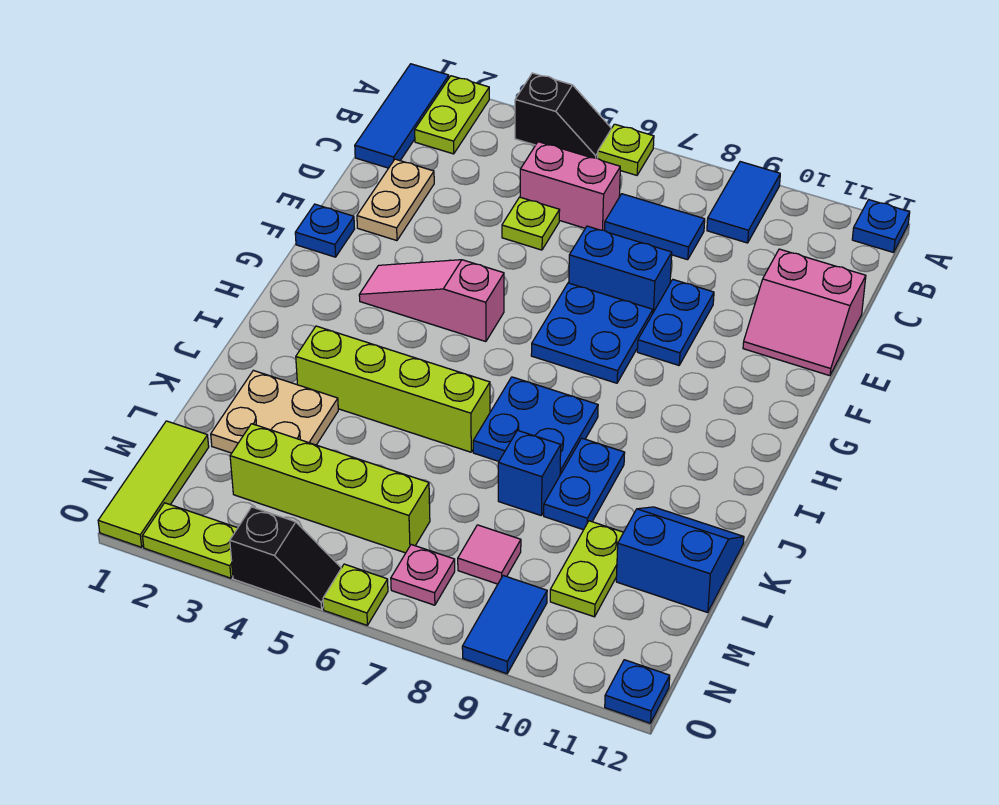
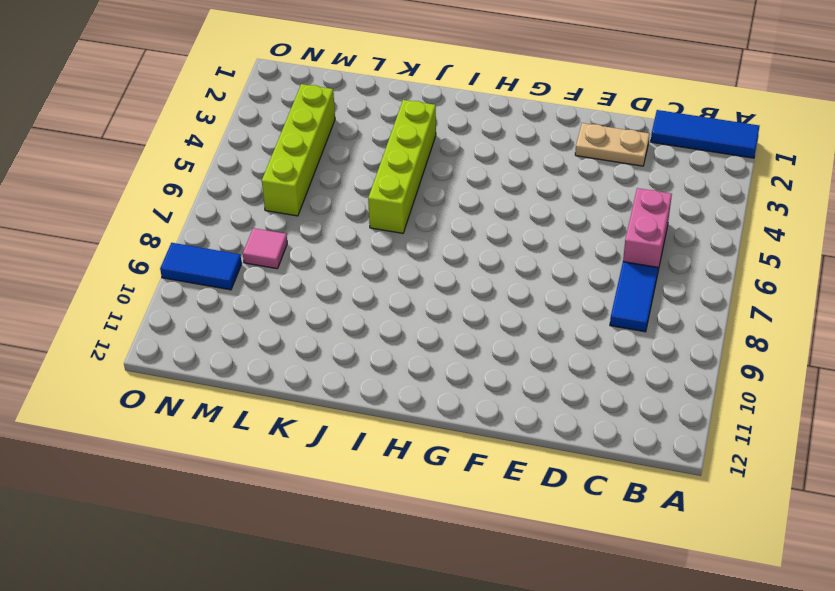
none -> lime plate A2:B2 level 1
none -> black slope A4:A5 level 1 top 4
none -> lime plate A6 level 1
none -> blue tile A9:B9 level 1

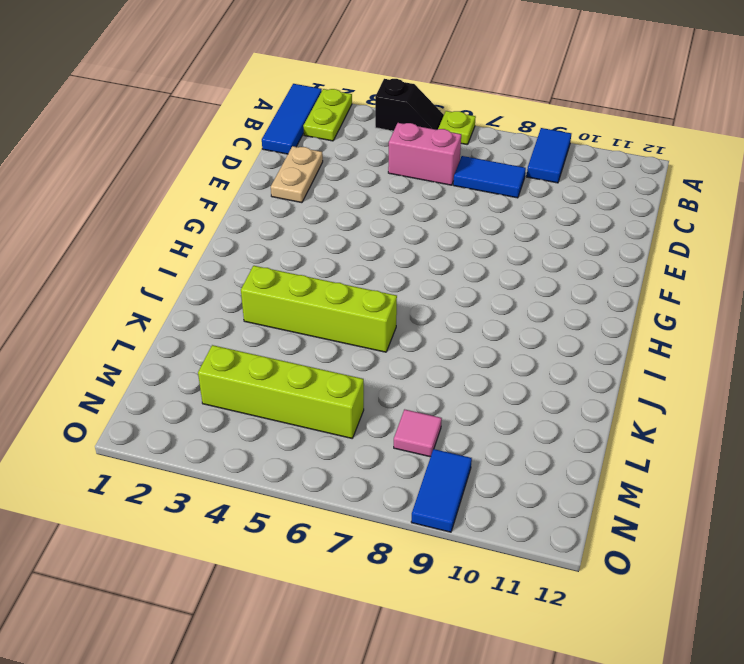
none -> blue plate A12 level 1
none -> lime plate D5 level 1
none -> pink slope D11:E12 level 1 top D
none -> blue brick E7:E8 level 1

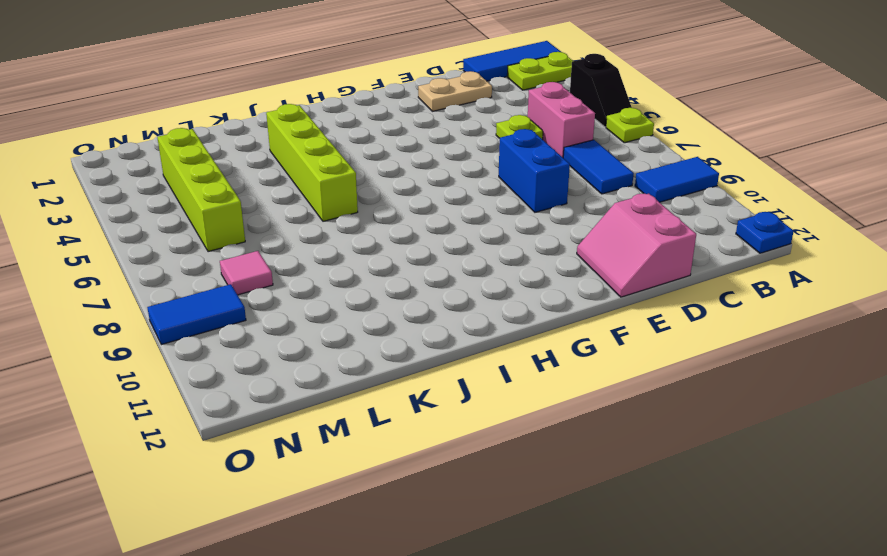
none -> blue plate E9:F9 level 1
none -> blue plate F1 level 1
none -> blue plate F7:G8 level 1
none -> pink slope G3:G5 level 1 top 5

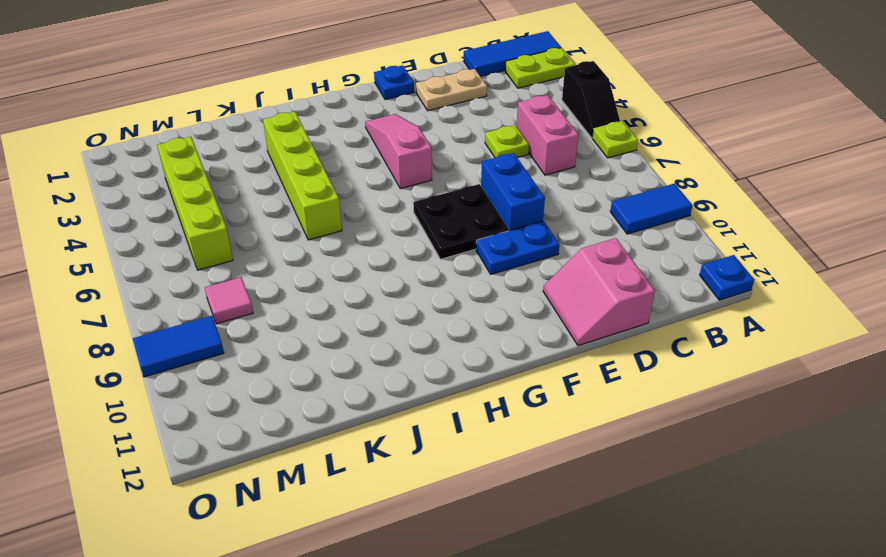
black plate F7:G8 level 1 -> blue plate F7:G8 level 1
none -> blue tile C7:C8 level 1
none -> blue plate I7:J8 level 1
none -> blue plate J9:K9 level 1
none -> tan plate K2:L3 level 1

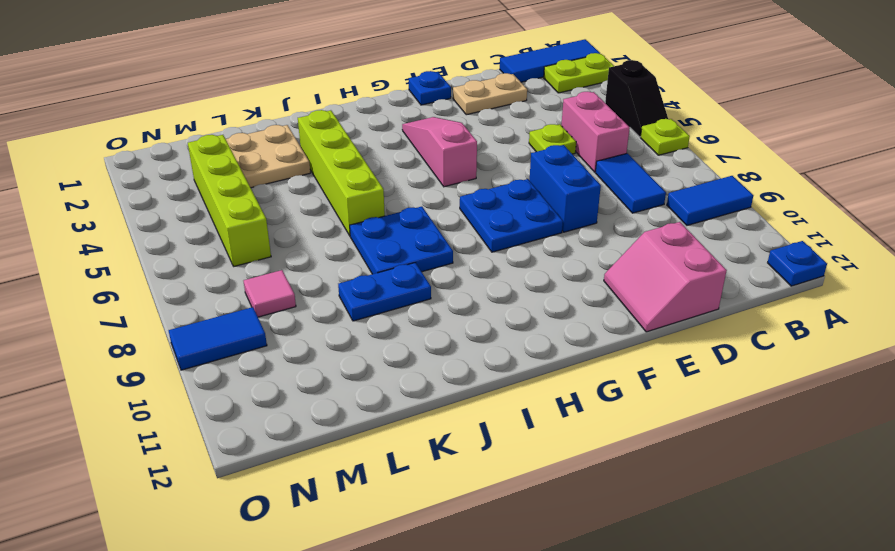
none -> blue plate E9:F9 level 1
none -> blue brick K8 level 1
none -> blue slope K11:L12 level 1 top L
none -> lime plate L10:M10 level 1

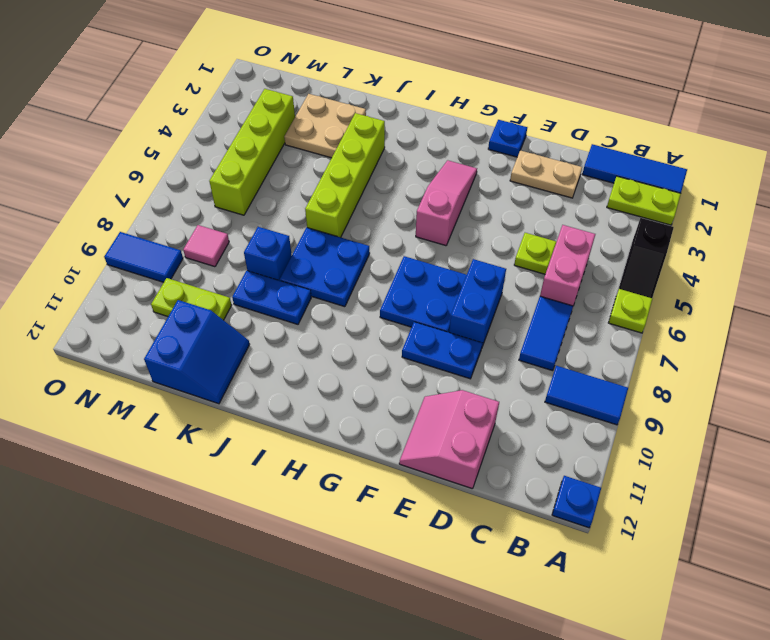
none -> lime tile M1:O1 level 1
none -> pink plate N7 level 1
none -> lime plate O2:O3 level 1
none -> black slope O4:O5 level 1 top 4

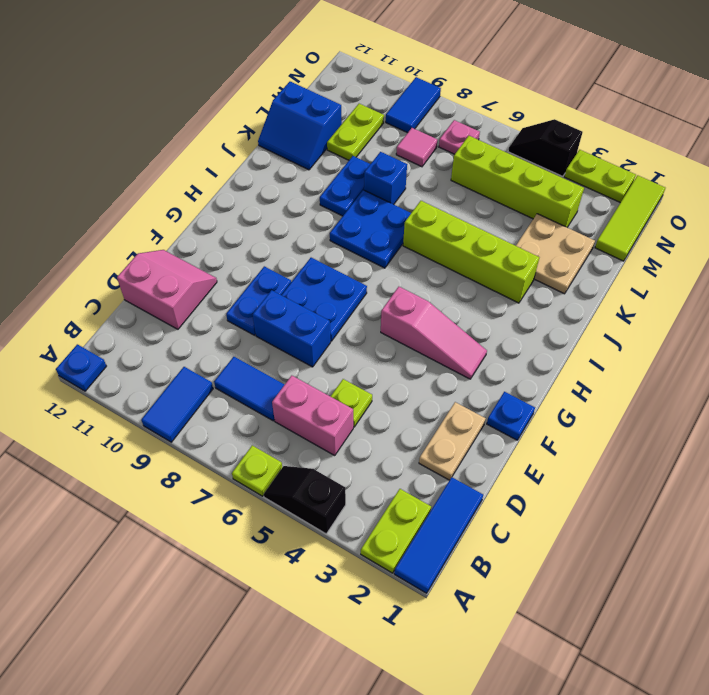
none -> lime plate O6 level 1
none -> blue plate O12 level 1

